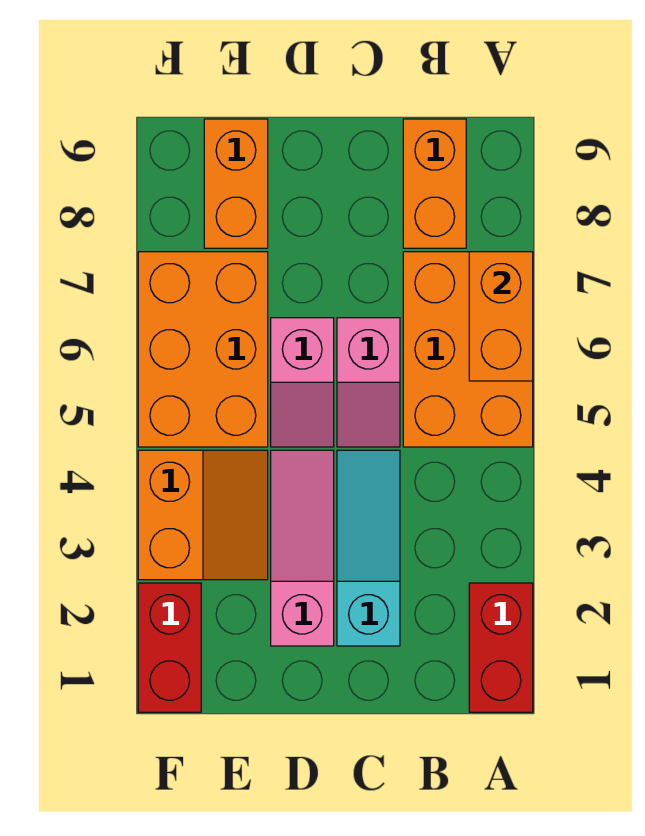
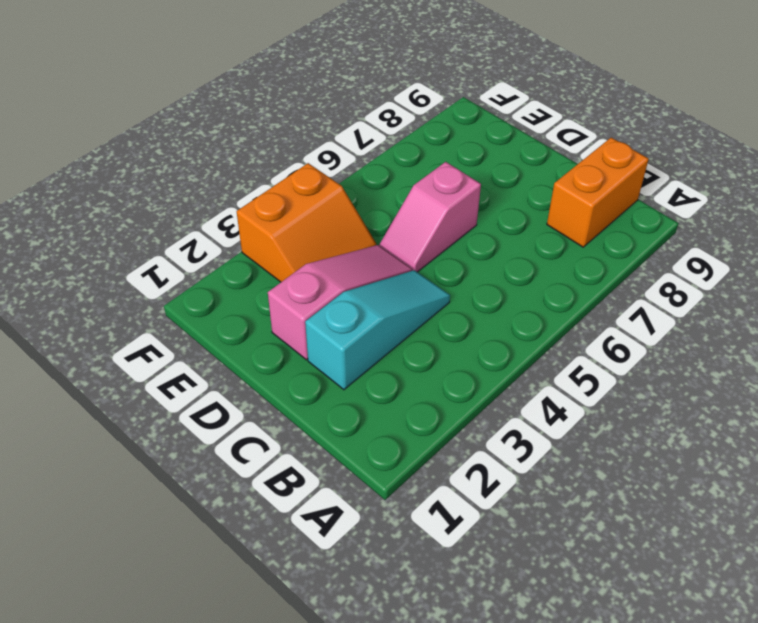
none -> red brick A1:A2 level 1
none -> orange brick A5:B7 level 1
none -> pink slope C5:C6 level 1 top 6

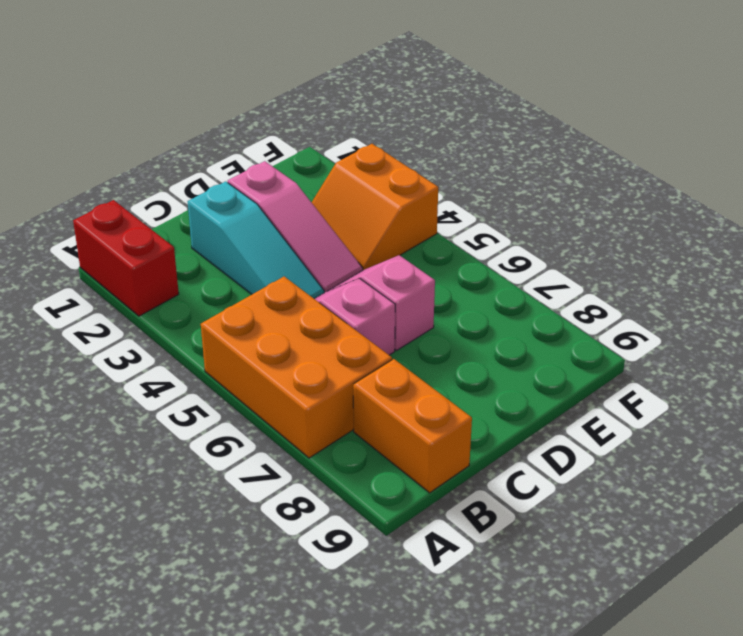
none -> orange brick E5:F7 level 1
none -> orange brick E8:E9 level 1
none -> red brick F1:F2 level 1

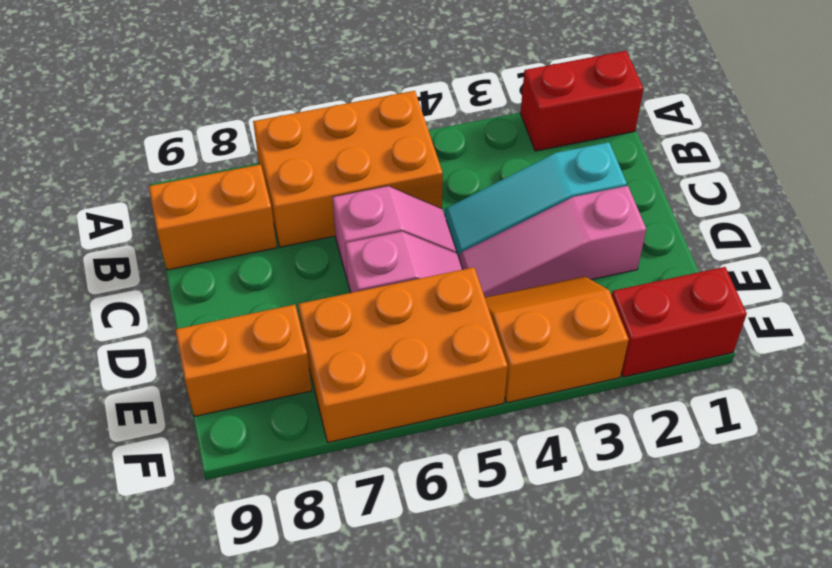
none -> orange brick A6:A7 level 2

